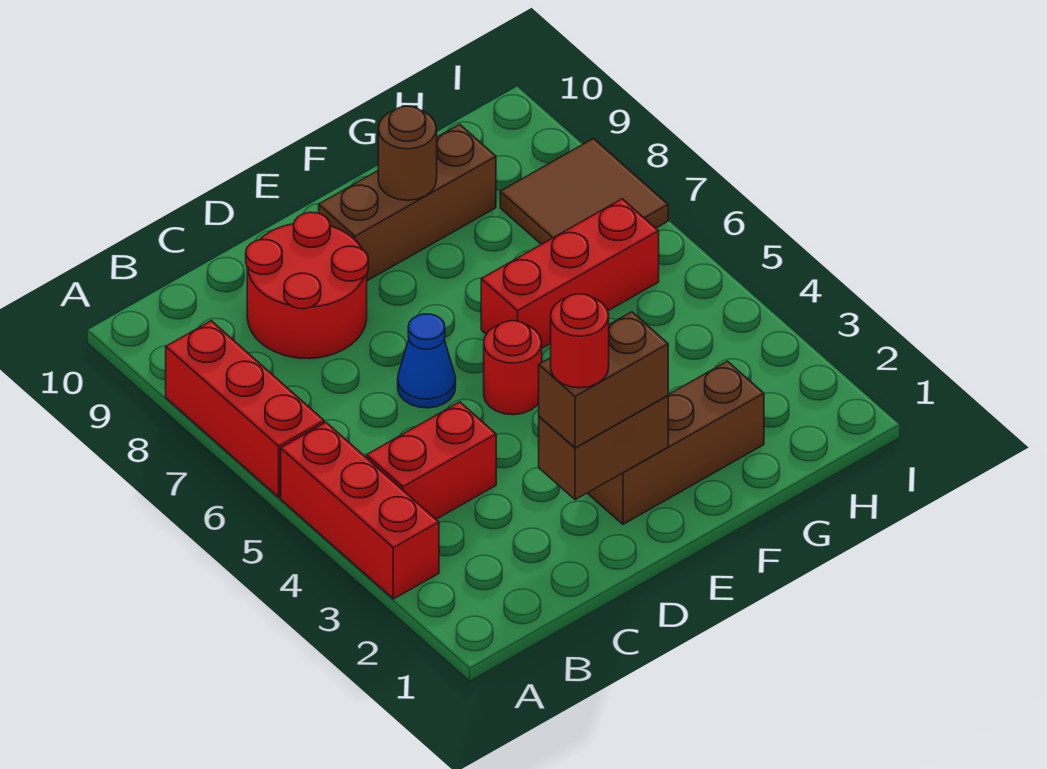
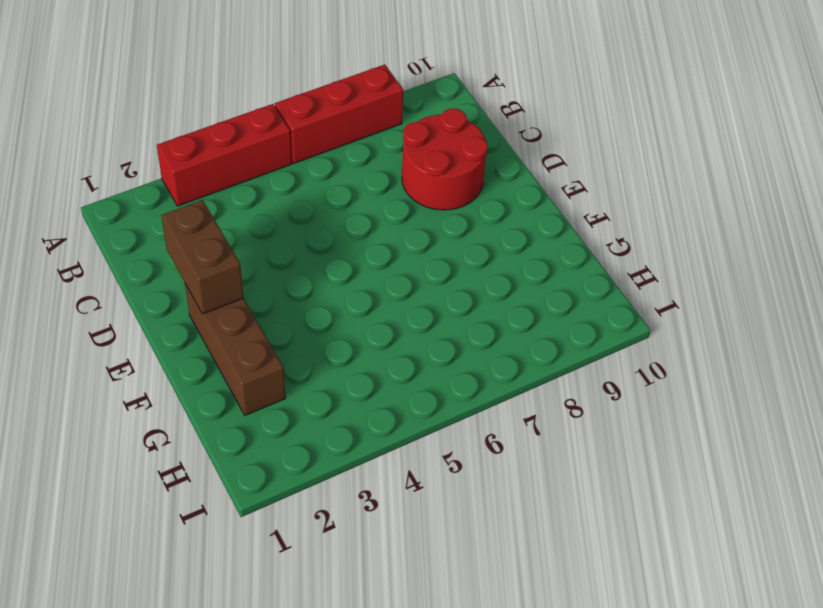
none -> red brick B4:C4 level 1
none -> blue cone D6 level 1
none -> red round brick E5 level 1

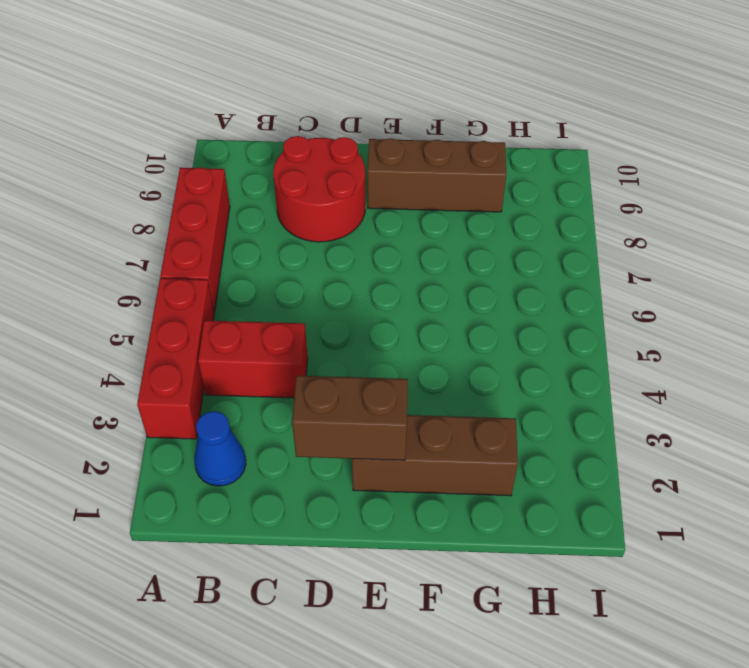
blue cone B2 level 1 -> blue cone D6 level 1
none -> red round brick E5 level 1
none -> red brick F6:H6 level 1
none -> brown tile H7:I8 level 1

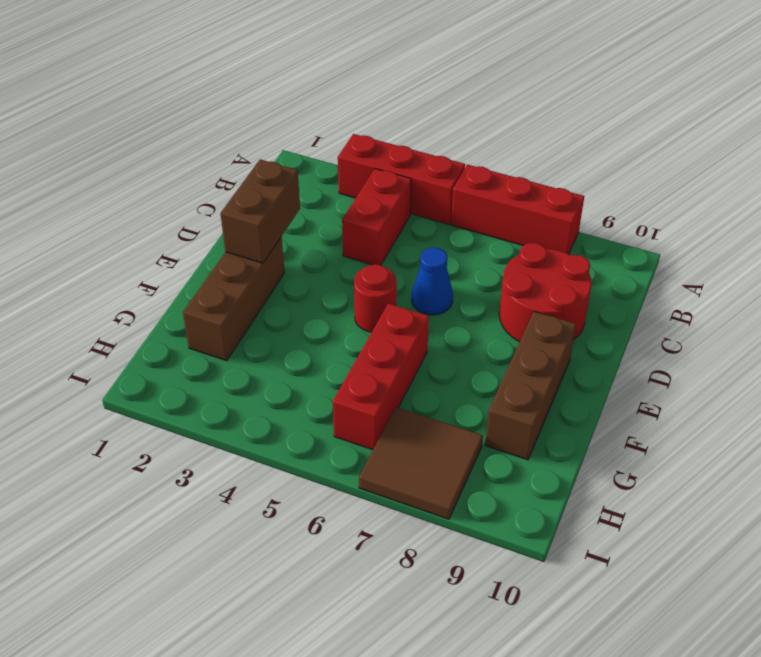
none -> brown round brick F9 level 2
none -> brown brick D2:E2 level 3
none -> red round brick D2 level 4

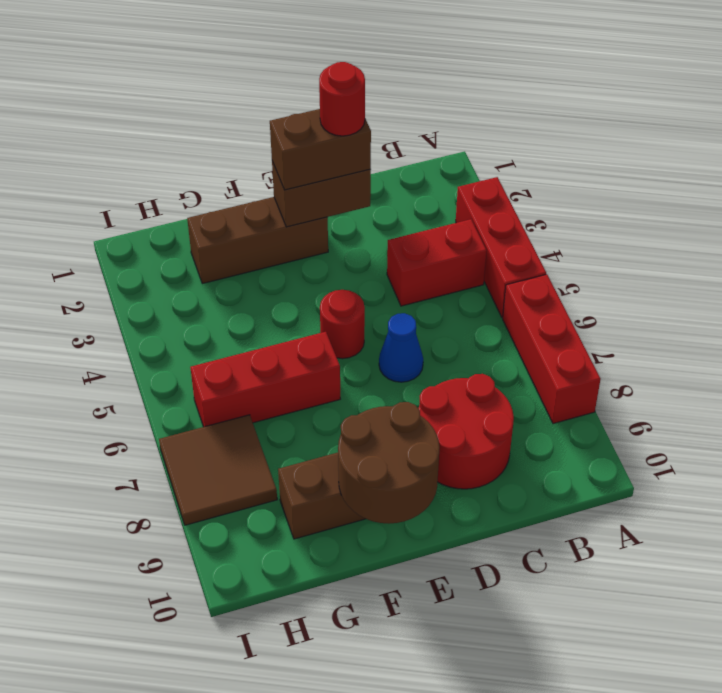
brown round brick E9:F10 level 2 -> brown round brick F9 level 2

